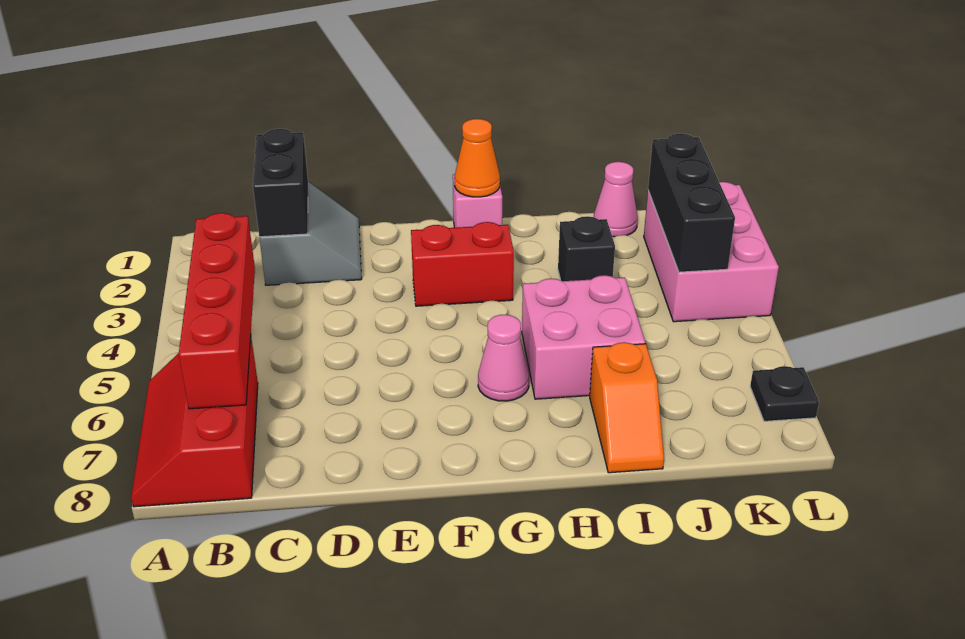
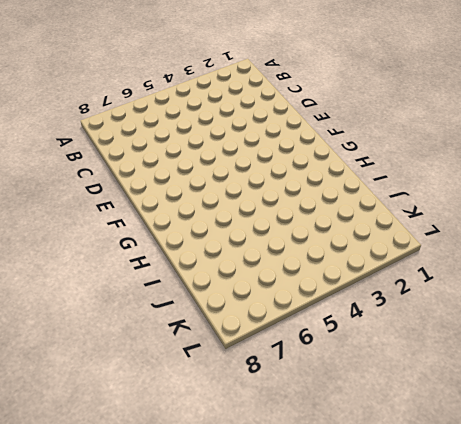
none -> red slope A6:B8 level 1 top B
none -> grey slope C1:D2 level 1 top C
none -> red brick F3:G3 level 1

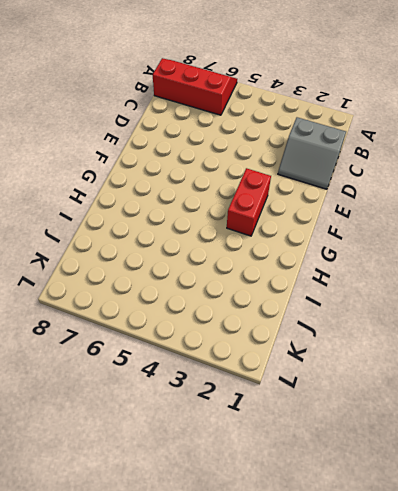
none -> pink brick G1 level 1
none -> pink cone G6 level 1
none -> pink brick H5:I6 level 1

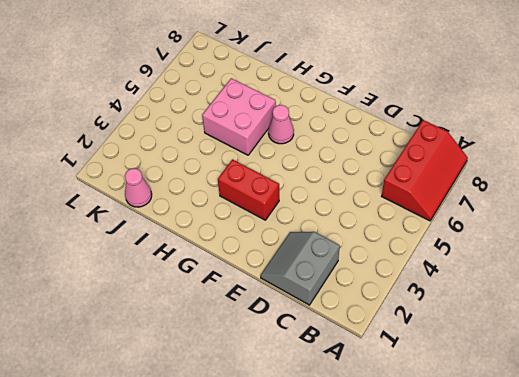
none -> pink brick G1 level 1
none -> black brick I3 level 1
none -> orange slope I7:I8 level 1 top 7

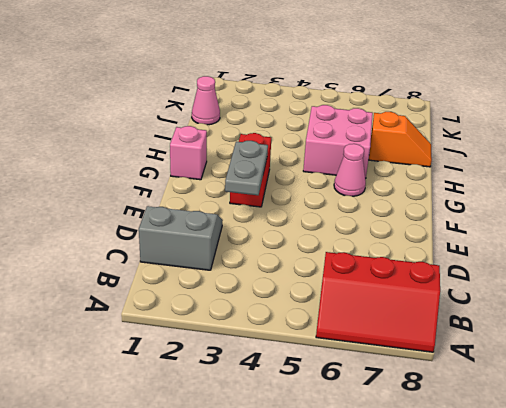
grey plate E3:F3 level 2 -> none
none -> black brick I3 level 1
none -> pink brick K2:L4 level 1
none -> black plate L7 level 1

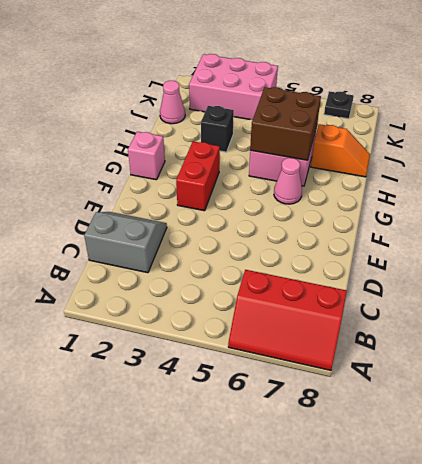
brown brick H5:I6 level 2 -> none
none -> red brick B4:B7 level 2
none -> black brick C1:C2 level 2
none -> orange cone G1 level 2

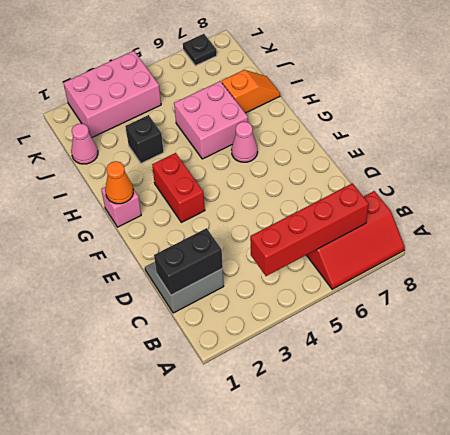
none -> black brick K2:K4 level 2

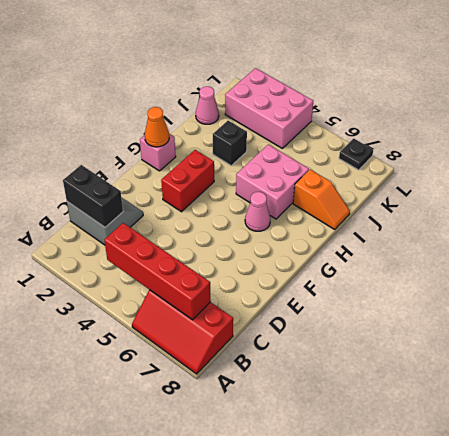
none -> black brick K2:K4 level 2

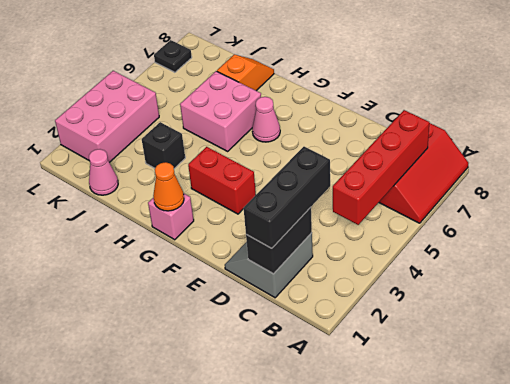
black brick C1:C3 level 3 -> black brick K2:K4 level 2

